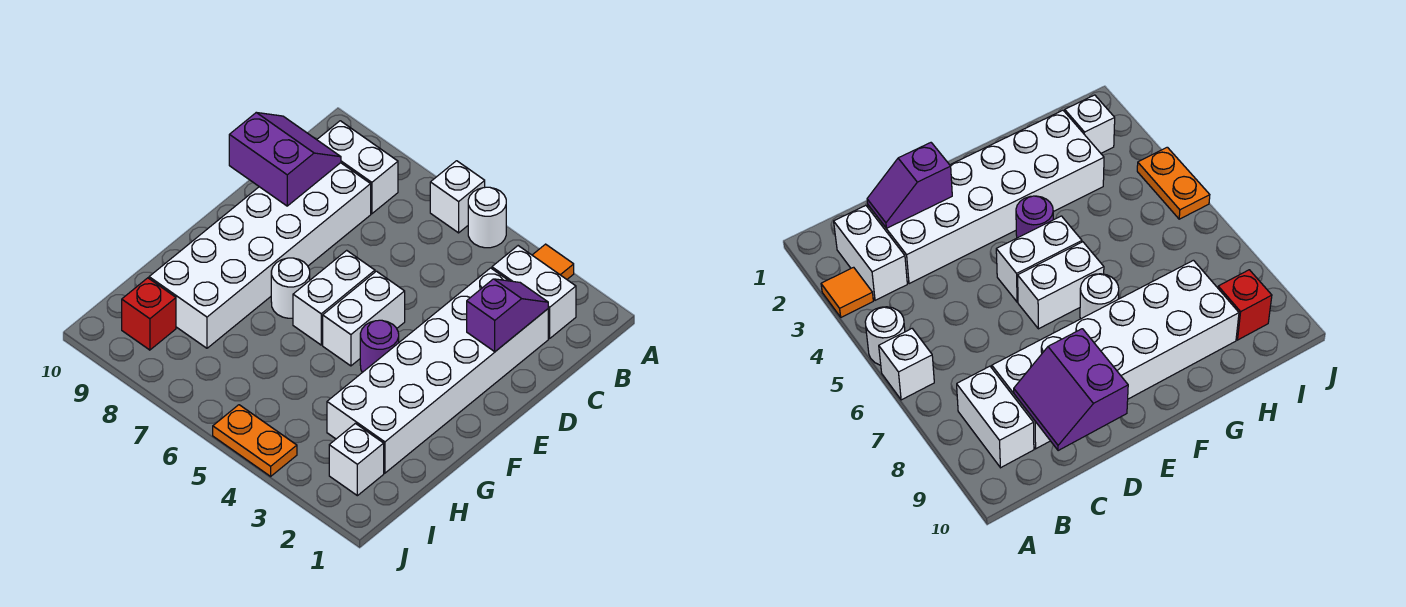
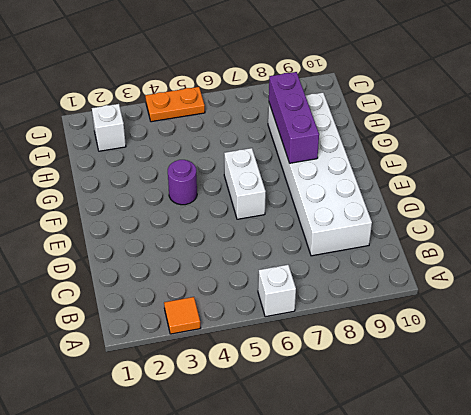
purple brick F8:H8 level 2 -> none
none -> white round brick A5 level 1
none -> white brick B2:B3 level 1
none -> white brick B8:B9 level 1

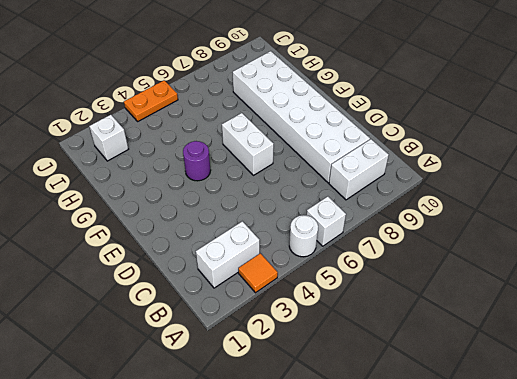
none -> white brick C2:H3 level 1
none -> white brick E5:F5 level 1
none -> white round brick F7 level 1

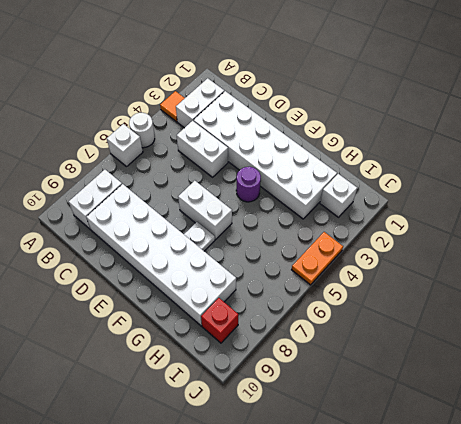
white brick C4:D4 level 1 -> white brick E5:F5 level 1
white plate F7 level 1 -> white round brick F7 level 1
none -> purple slope C2:D2 level 2 top D
none -> purple slope C9:D10 level 2 top D

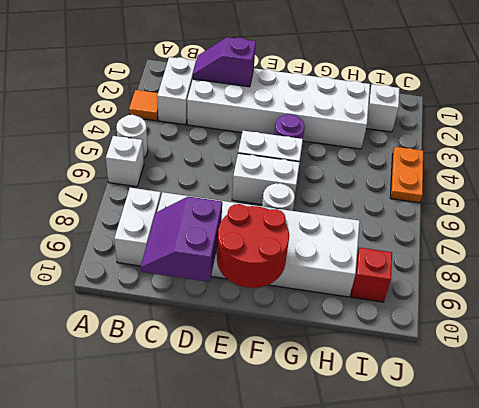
red round brick E9:F10 level 2 -> none

